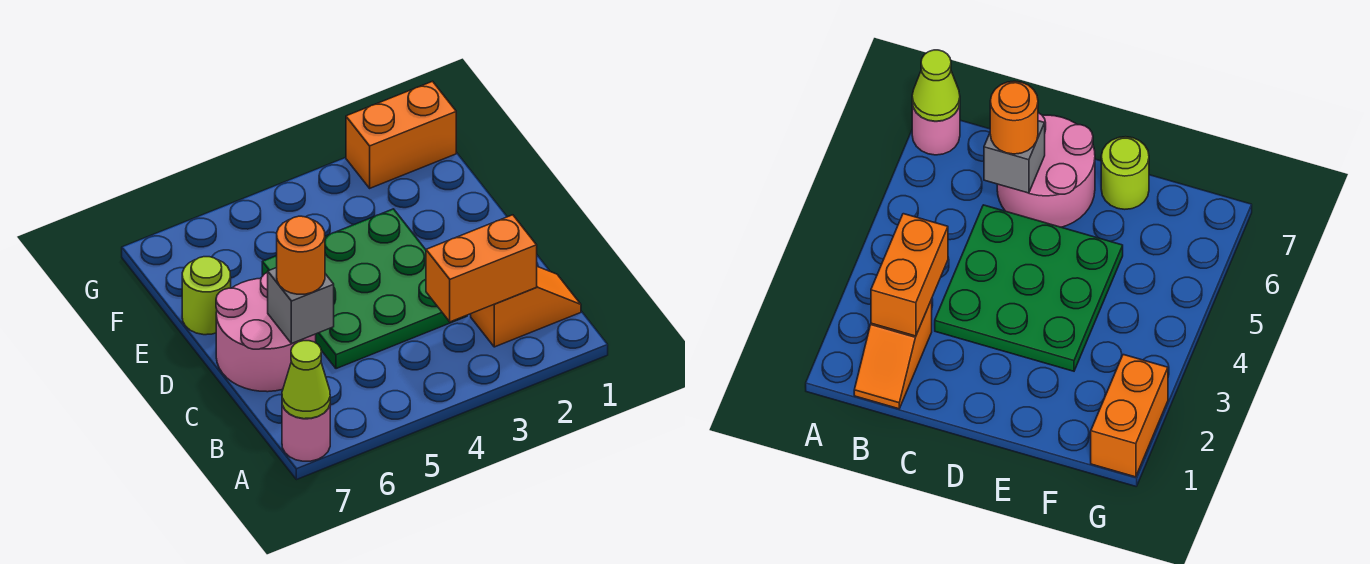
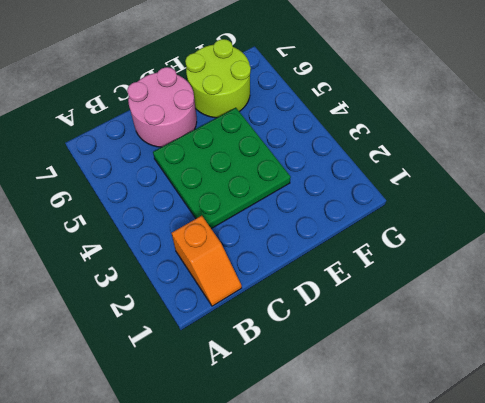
lime round brick E6:F7 level 1 -> lime round brick E7 level 1
none -> pink round brick A7 level 1
none -> orange brick G1:G2 level 1

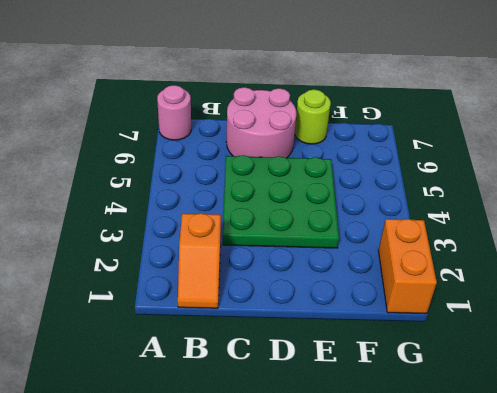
none -> lime cone A7 level 2
none -> orange brick B2:B3 level 2

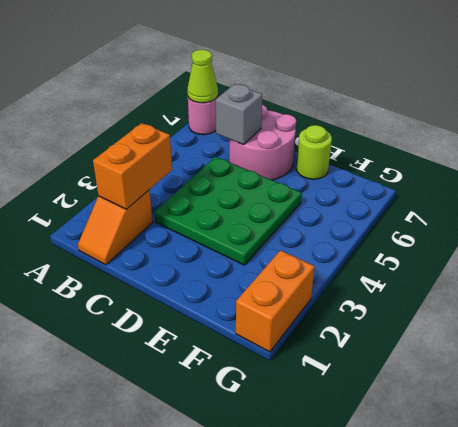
none -> orange round brick C6 level 3

